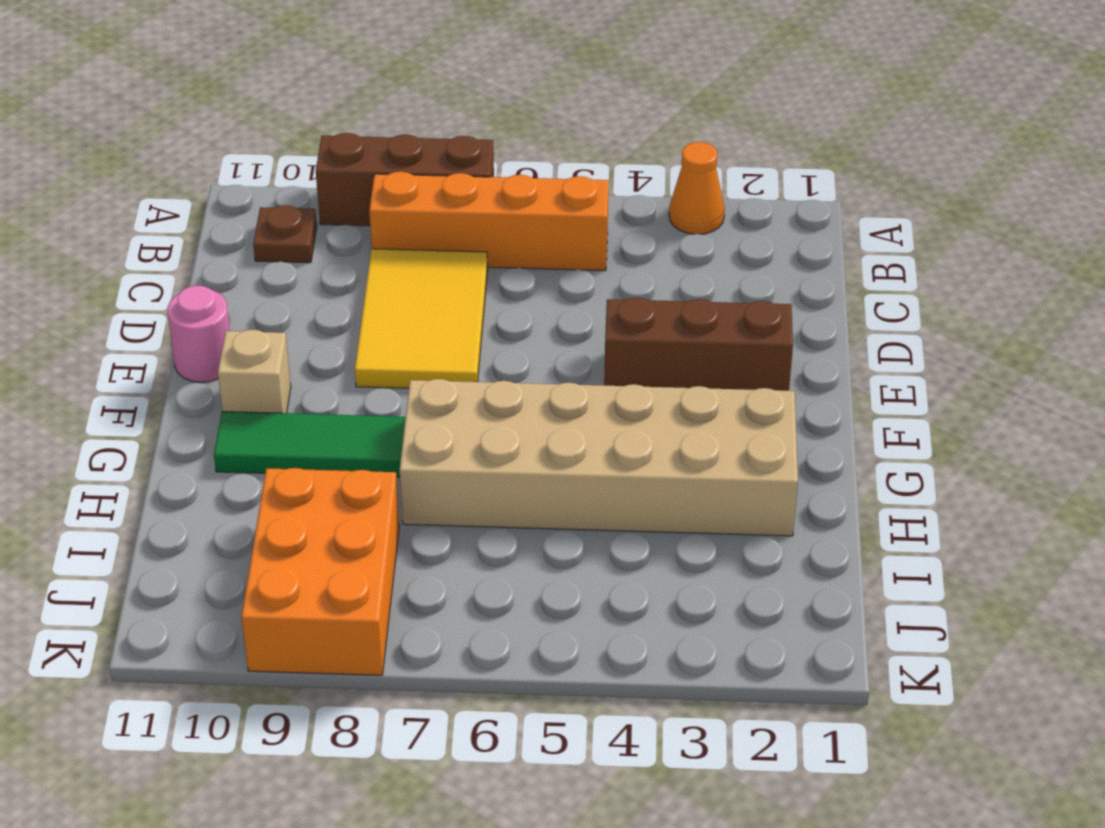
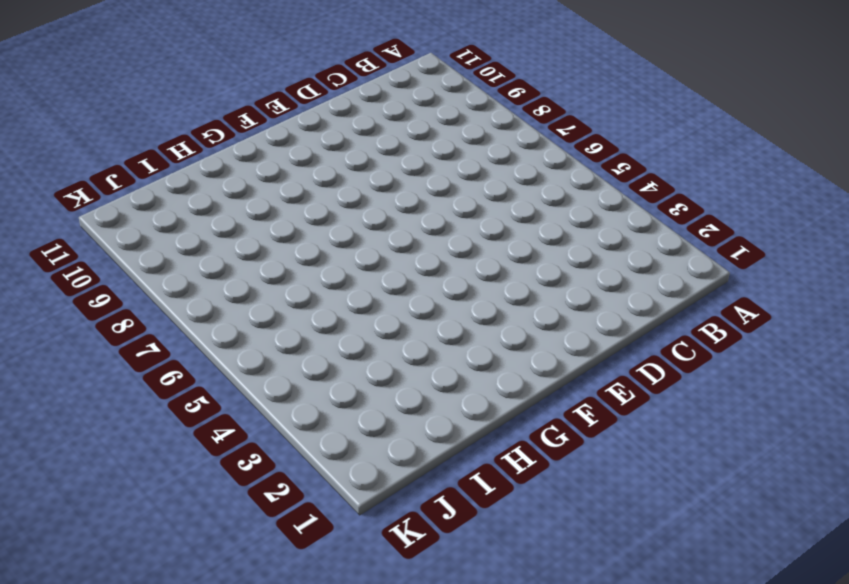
none -> orange cone A3 level 1
none -> brown brick A7:A9 level 1

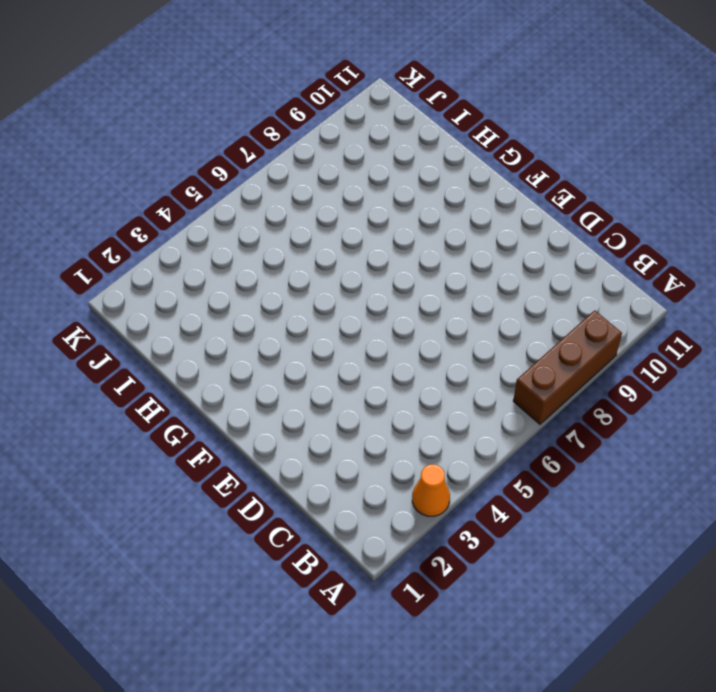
none -> orange brick B5:B8 level 1
none -> brown plate B10 level 1

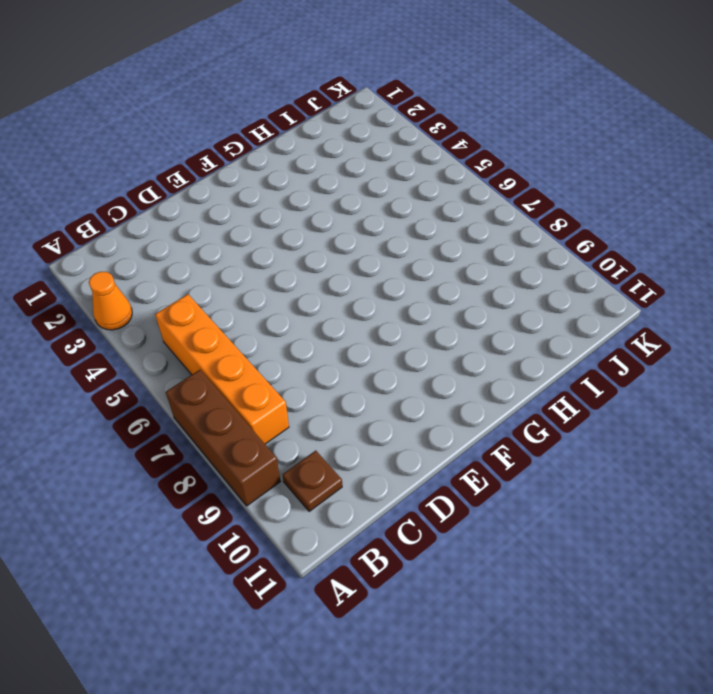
none -> yellow tile C7:E8 level 1
none -> brown brick E2:E4 level 1

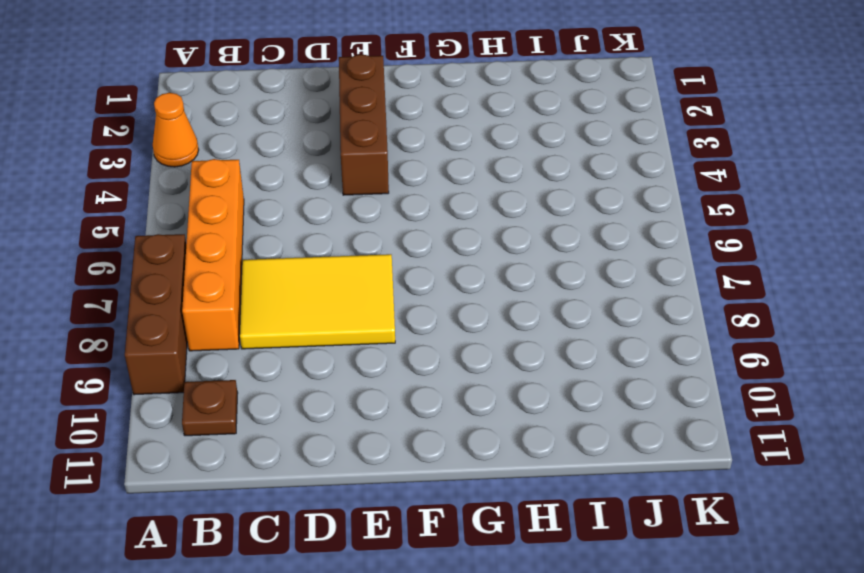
none -> pink round brick E11 level 1
none -> tan brick F10 level 1

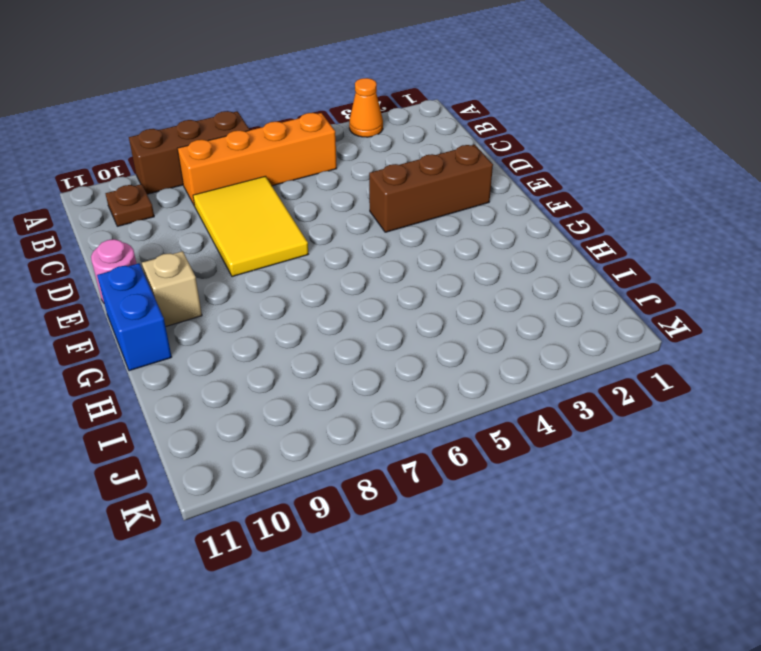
blue brick F11:G11 level 1 -> none
none -> tan brick G2:H7 level 1
none -> green tile G8:G10 level 1

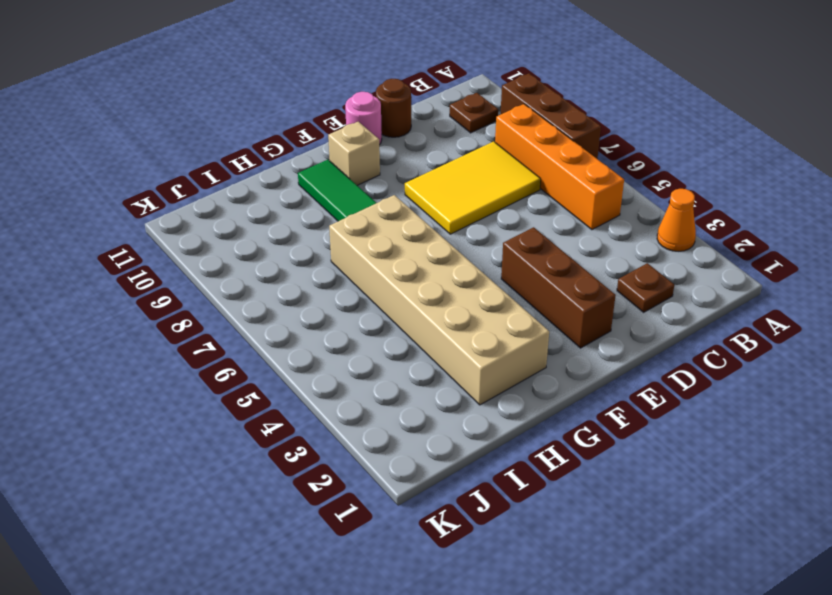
brown plate C2 level 1 -> none
brown round brick D11 level 1 -> none
none -> orange brick I8:K9 level 1

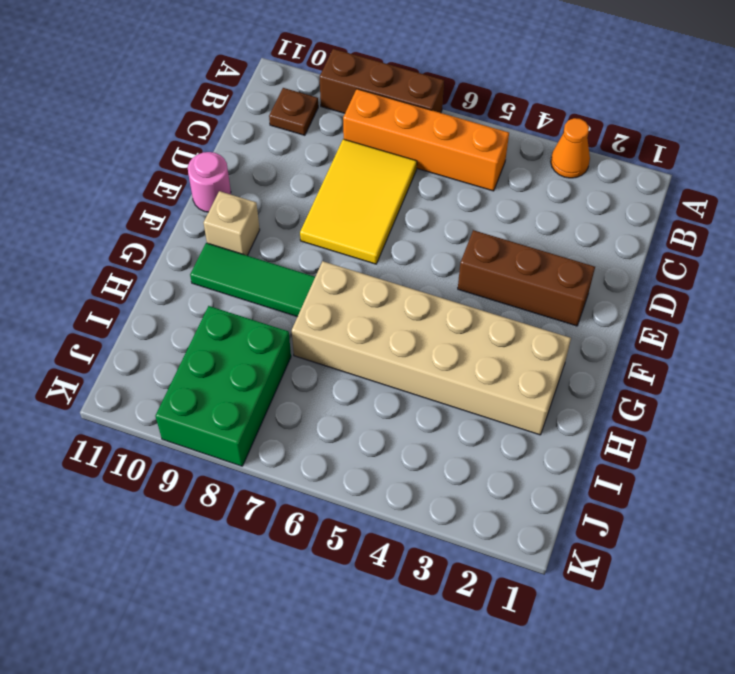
green brick I8:K9 level 1 -> orange brick I8:K9 level 1

